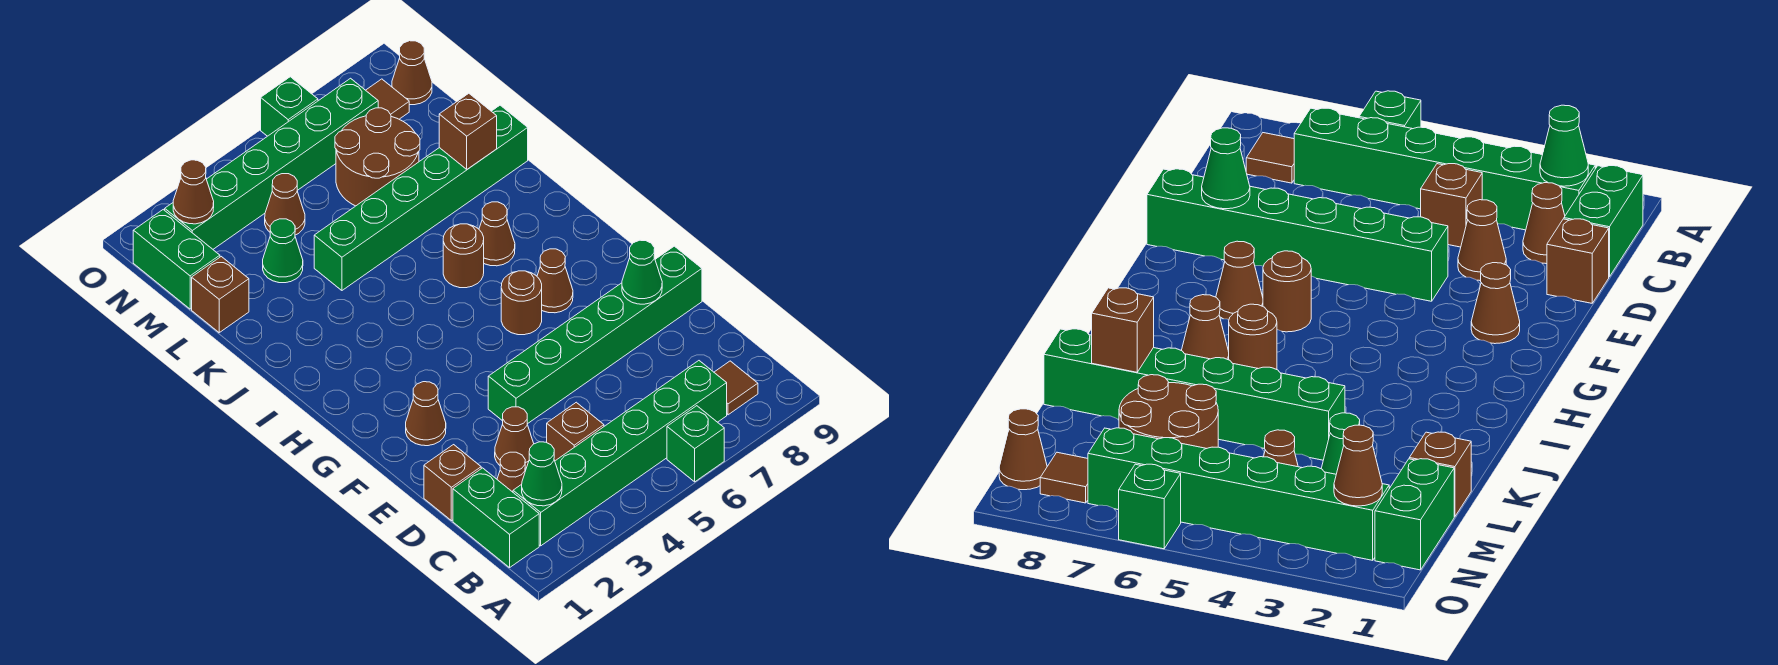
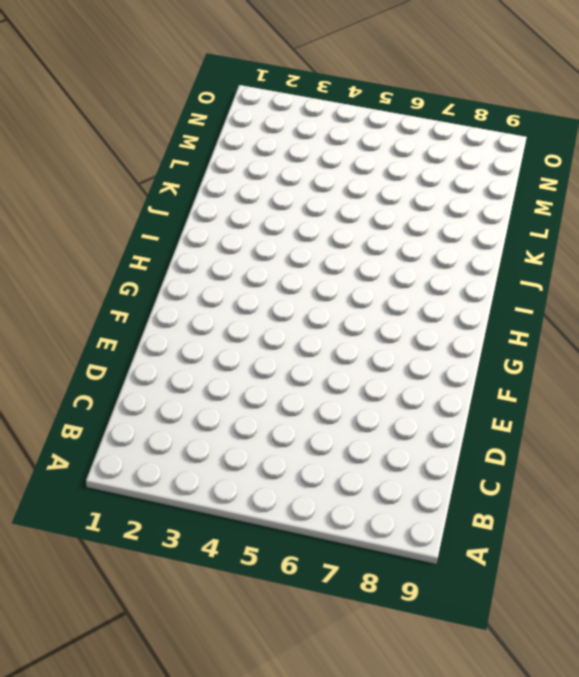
none -> green brick A6 level 1
none -> green brick B1:C1 level 1
none -> green brick B2:B7 level 1

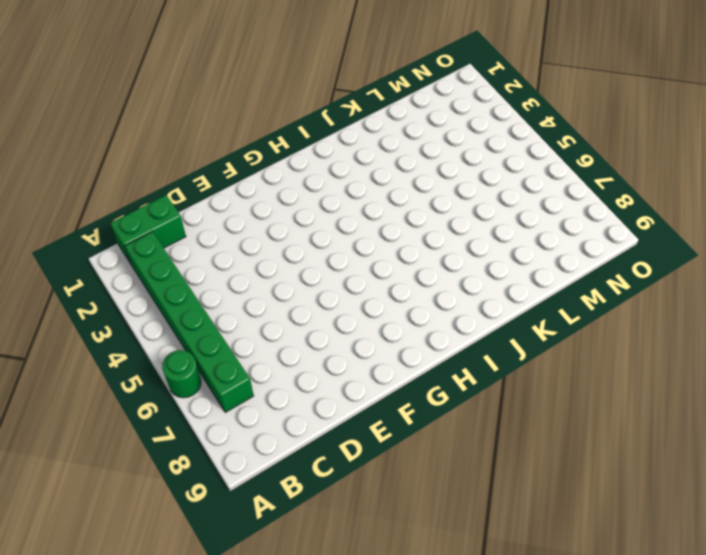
green round brick A6 level 1 -> green brick A6 level 1
none -> brown tile B8 level 1
none -> brown cone C2 level 1
none -> brown brick C4 level 1

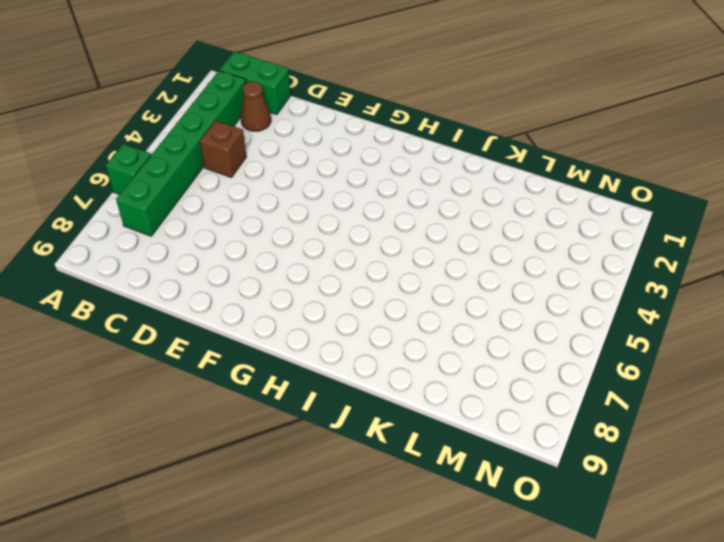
none -> brown tile B8 level 1
none -> brown brick D1 level 1
none -> brown cone D3 level 1

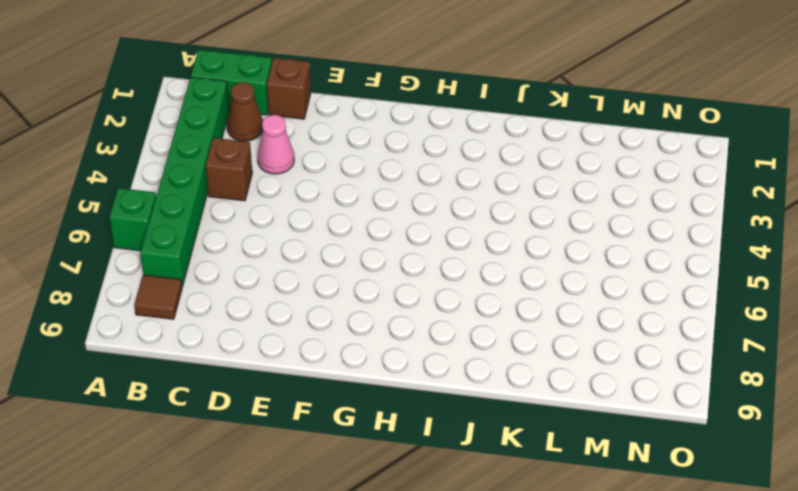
pink cone D3 level 1 -> brown cone D3 level 1
none -> green brick E4:E9 level 1
none -> brown cone F2 level 1
none -> brown round brick G6 level 1

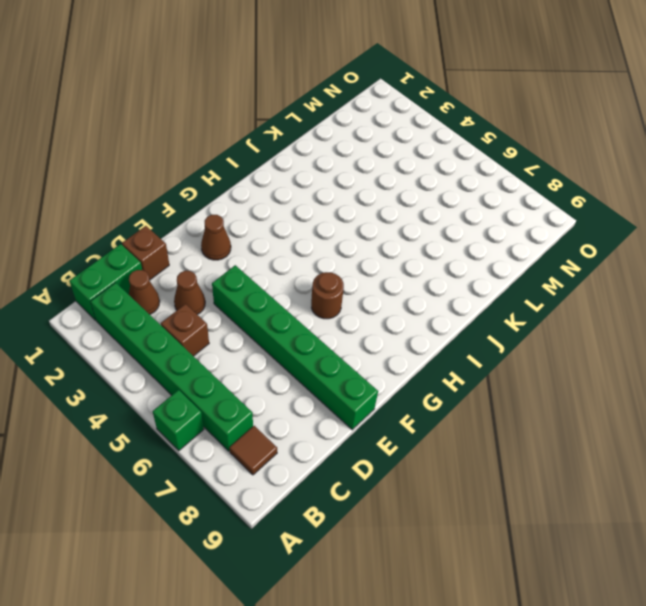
none -> brown cone G7 level 1
none -> brown round brick I6 level 1
none -> brown cone I7 level 1

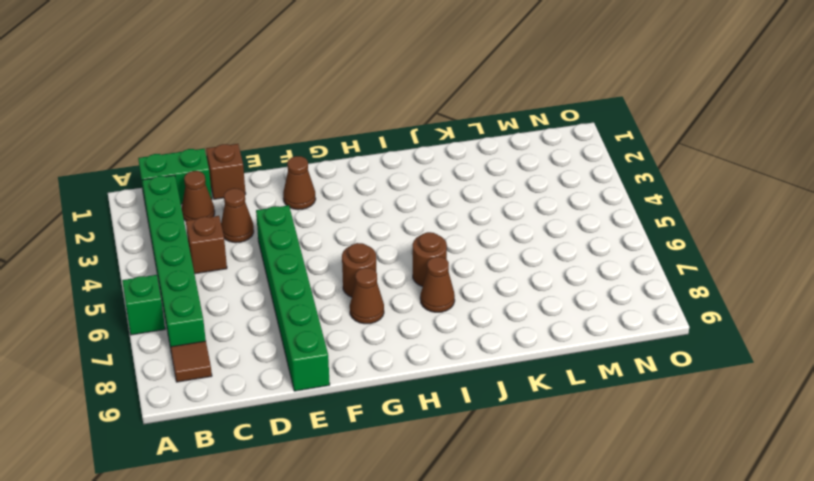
none -> green brick K4:K9 level 1
none -> brown brick L1 level 1
none -> green cone L3 level 1

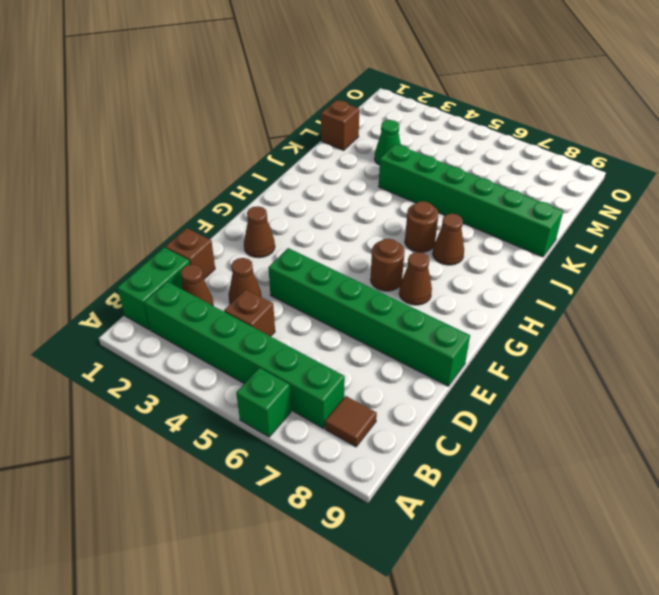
none -> brown round brick L6:M7 level 1
none -> green brick M1:N1 level 1
none -> brown cone M4 level 1

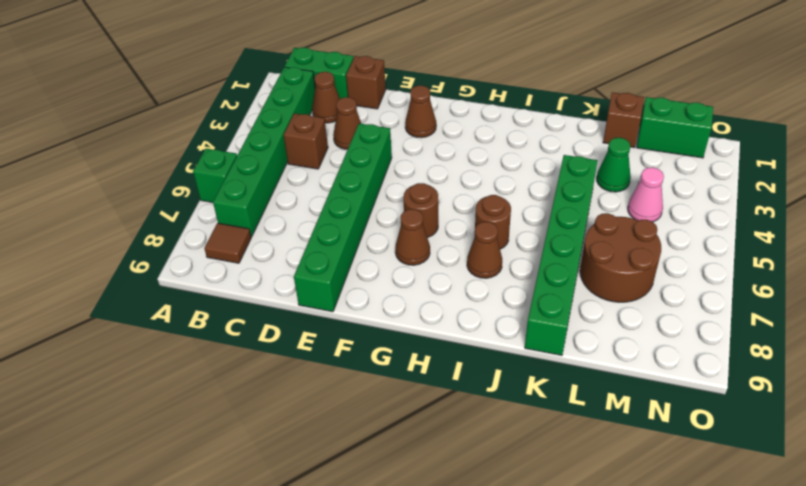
pink cone M4 level 1 -> brown cone M4 level 1
none -> green brick N2:N7 level 1
none -> brown tile N8 level 1
none -> brown cone N9 level 1

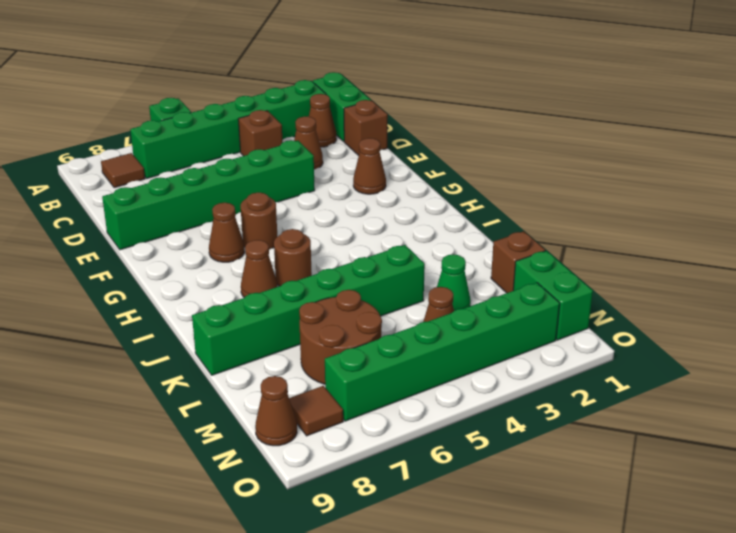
none -> green brick O6 level 1
none -> green cone B2 level 2
none -> green cone E8 level 2

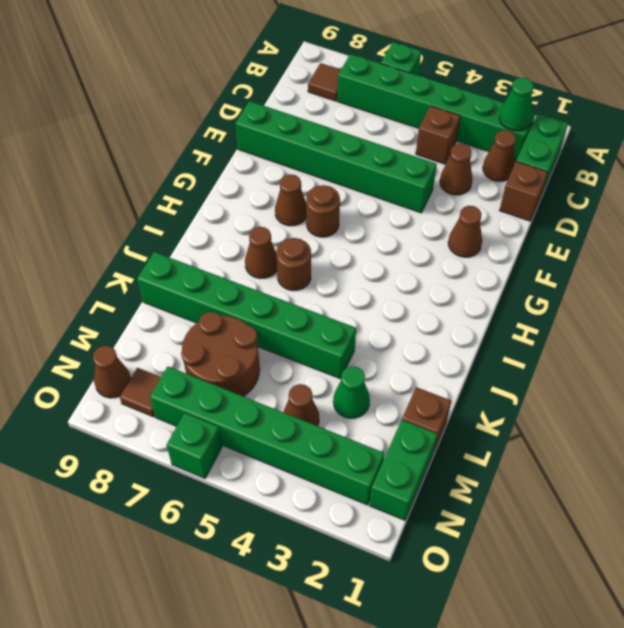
none -> green cone E8 level 2
none -> brown brick K8 level 2
none -> brown cone N2 level 2

